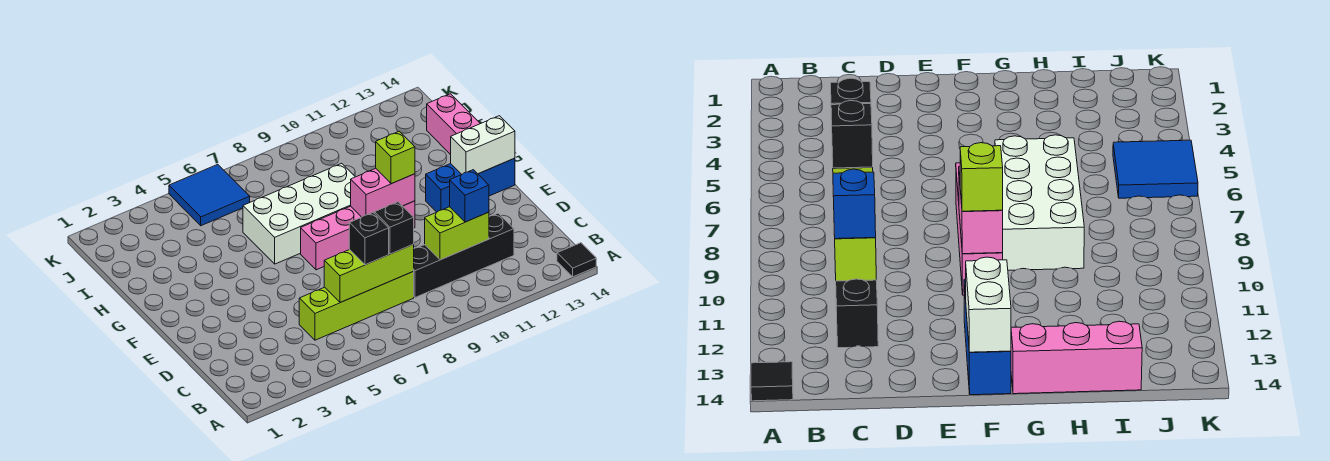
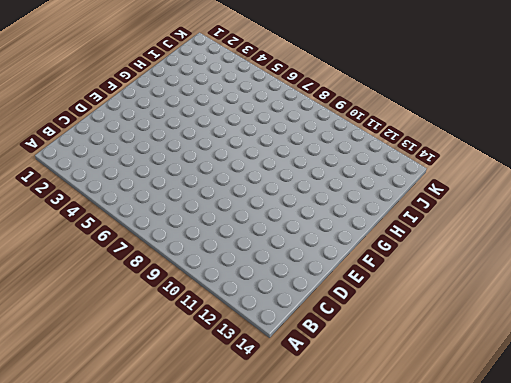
none -> black tile A14 level 1
none -> lime brick C5:C8 level 1
none -> black brick C9:C12 level 1

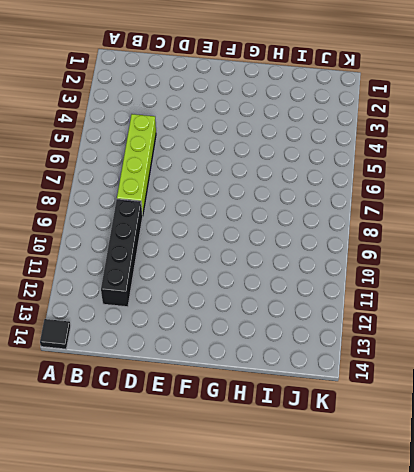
none -> pink brick F7:F10 level 1
none -> blue brick F12:F14 level 1
none -> white brick G6:H9 level 1

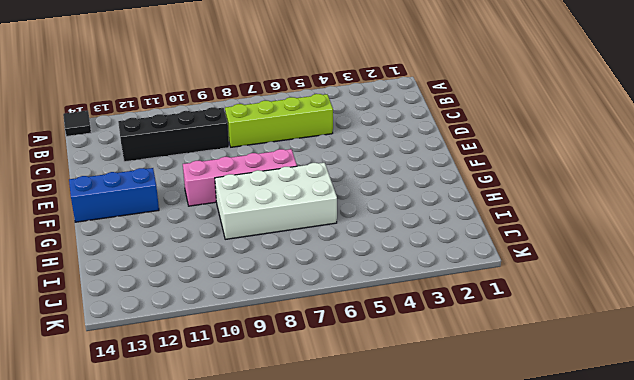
none -> pink brick G14:I14 level 1
none -> blue tile J5:K6 level 1
none -> lime brick C6:C8 level 2

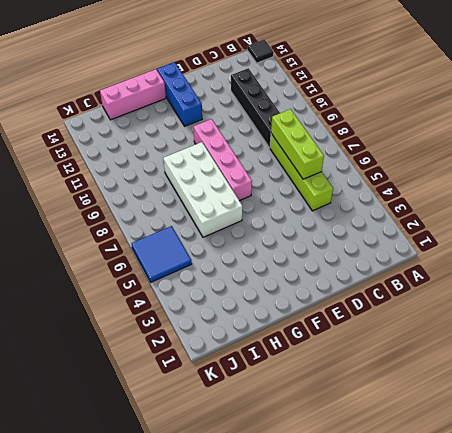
none -> lime brick C10:C11 level 2
none -> pink brick F9:F10 level 2
none -> white brick F13:F14 level 2

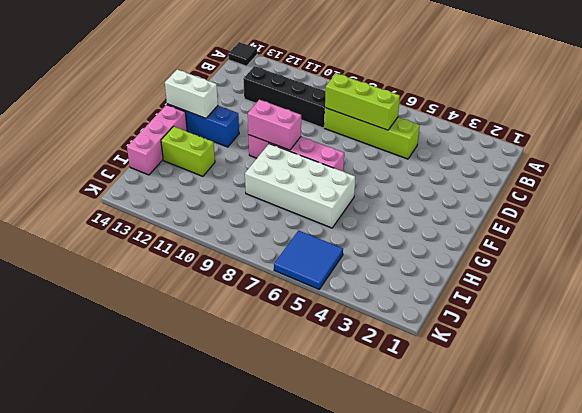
lime brick H12:H13 level 1 -> lime brick C10:C11 level 2
none -> black brick C7 level 3
none -> black brick C8 level 3
none -> blue brick C11 level 3

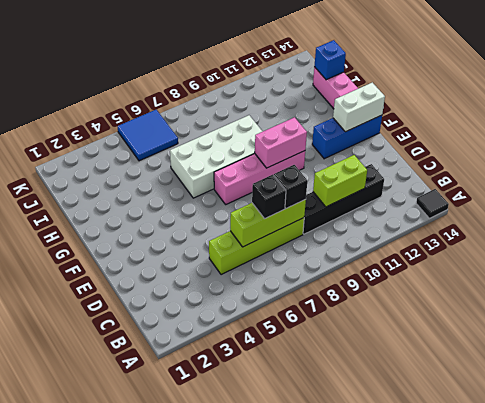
blue brick I14 level 2 -> blue brick C11 level 3
none -> lime brick F10 level 3

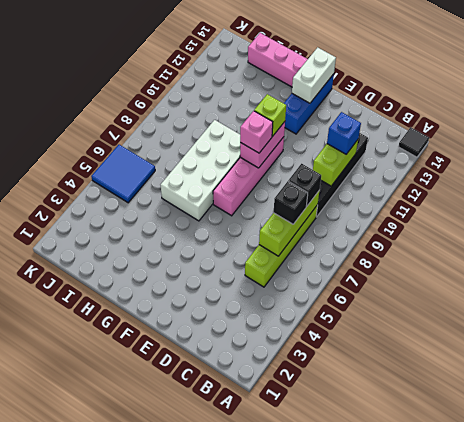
pink brick F9 level 3 -> none

